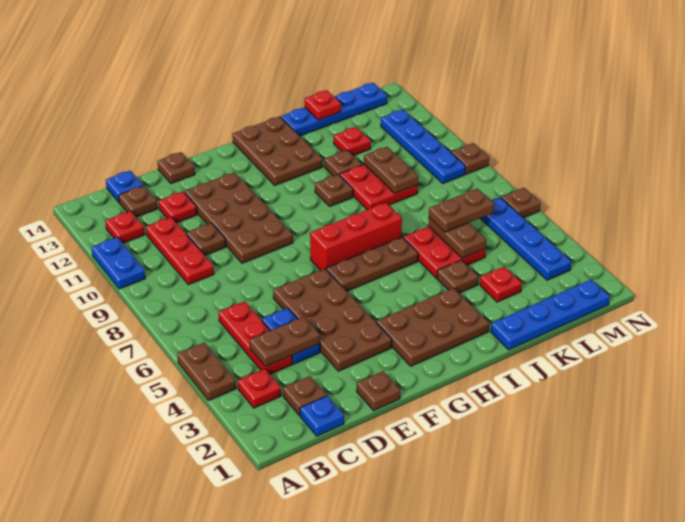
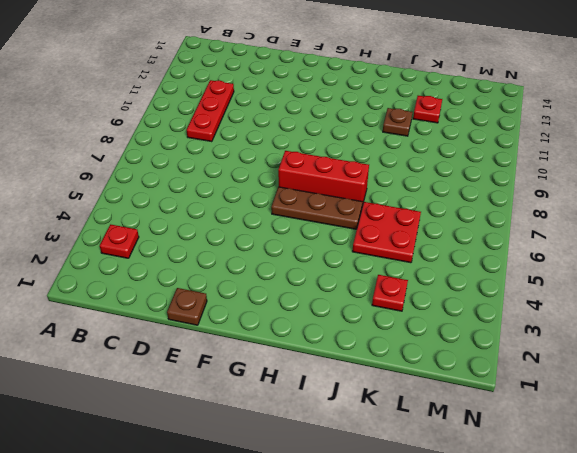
none -> brown plate A4:A5 level 1
none -> blue plate A10:A11 level 1
none -> red plate B12 level 1
none -> blue plate C1 level 1

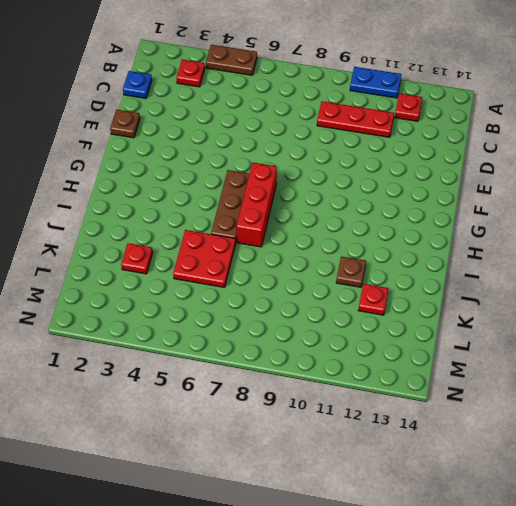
none -> brown plate C2 level 1
none -> red plate C4:C6 level 1
none -> brown plate C13 level 1
none -> blue plate C14 level 1

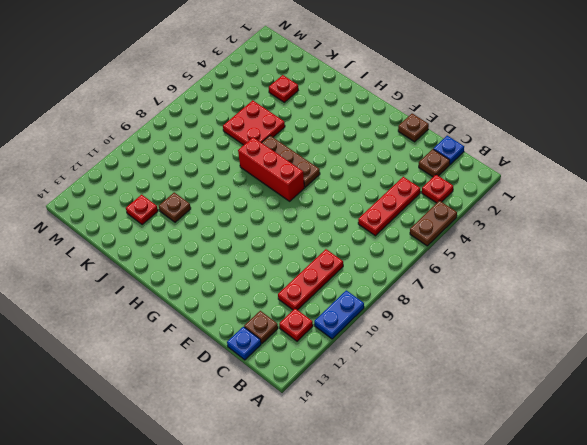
none -> blue plate D4:D5 level 1
none -> brown plate D10 level 1
none -> red plate D12 level 1
none -> brown plate E3:F6 level 1

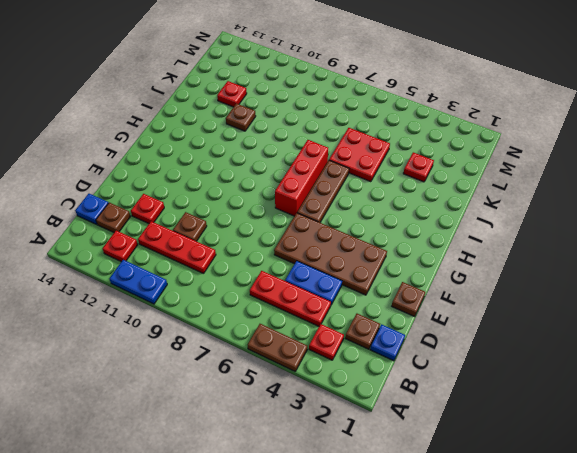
none -> brown plate E9:F12 level 1
none -> brown plate E14 level 1
none -> brown plate G2:I3 level 1
none -> brown plate H12:I14 level 1

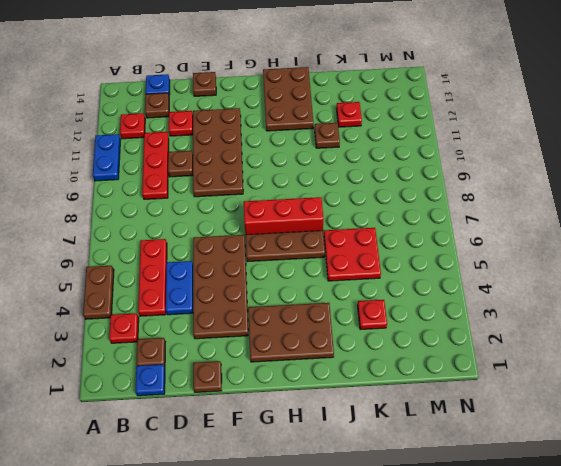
none -> brown plate I10 level 1
none -> blue plate J1:M1 level 1
none -> brown plate J4 level 1
none -> red plate J9:K10 level 1

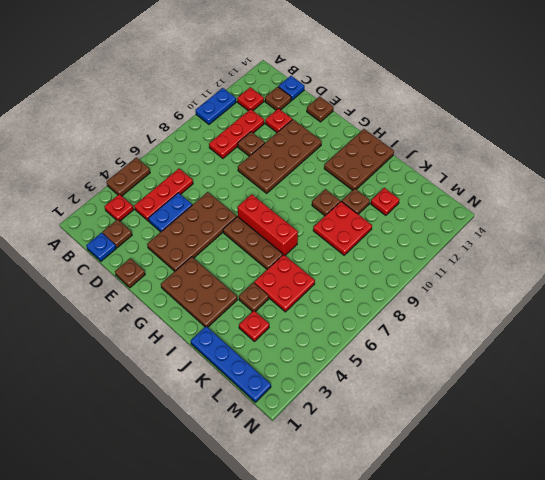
none -> blue plate J14:M14 level 1
none -> blue plate M3:M6 level 1
none -> blue plate M9:M12 level 1
none -> brown plate N6 level 1

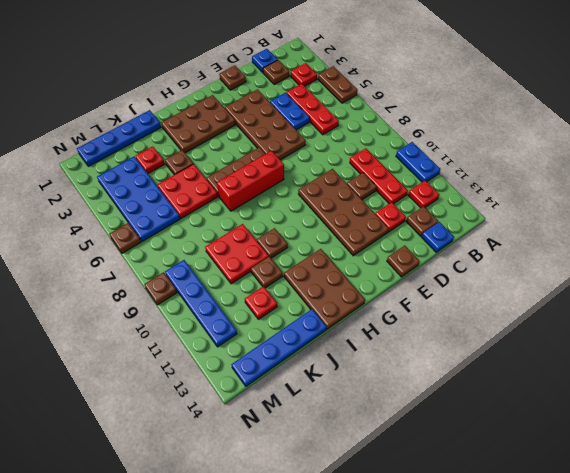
blue plate L3:M6 level 1 -> blue plate M3:M6 level 1
none -> brown plate C4:D4 level 2
none -> brown plate K5:K6 level 2
none -> brown plate K9:K10 level 2
none -> red plate K14 level 2

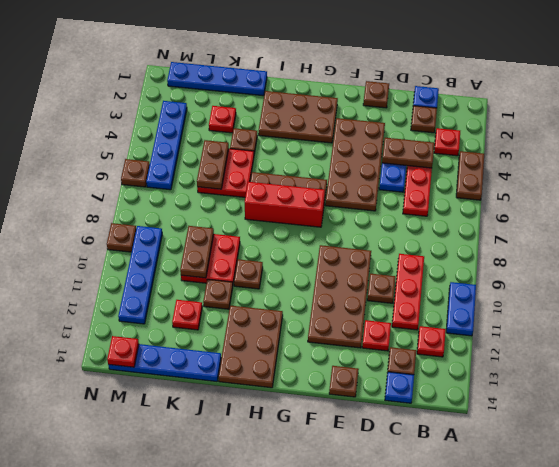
red plate M14 level 2 -> red plate K14 level 2
none -> brown plate K6:L6 level 3

